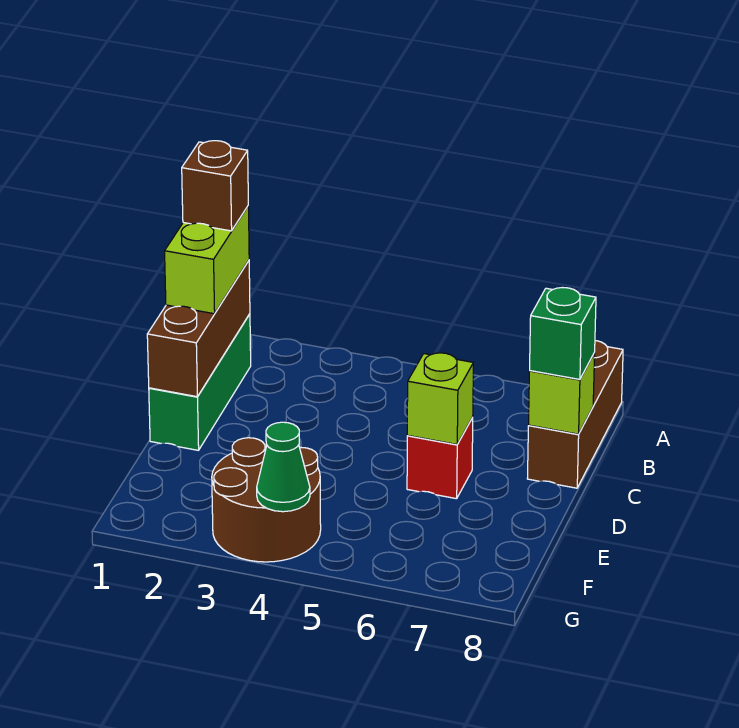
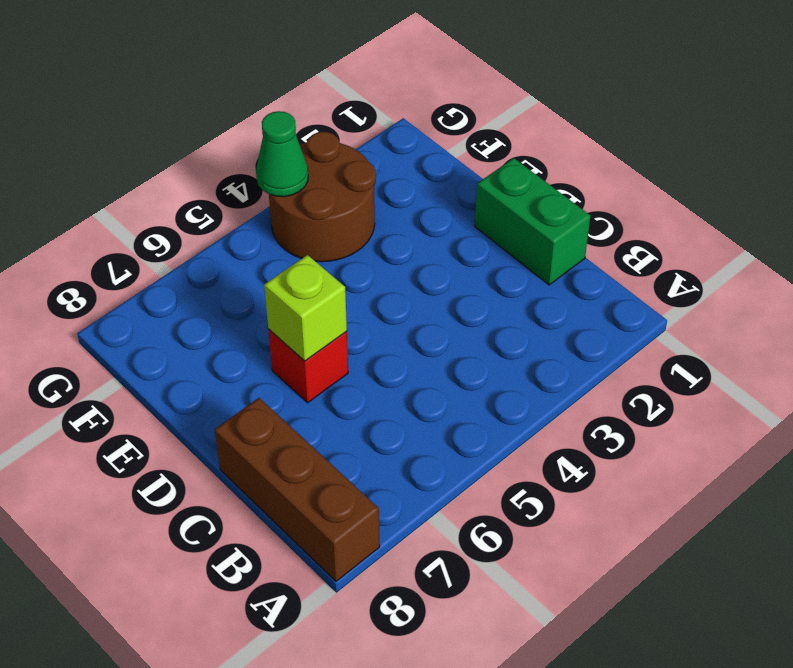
green brick C1:D1 level 1 -> green brick B1:D1 level 1
none -> brown brick B1:D1 level 2
none -> lime brick C8 level 2

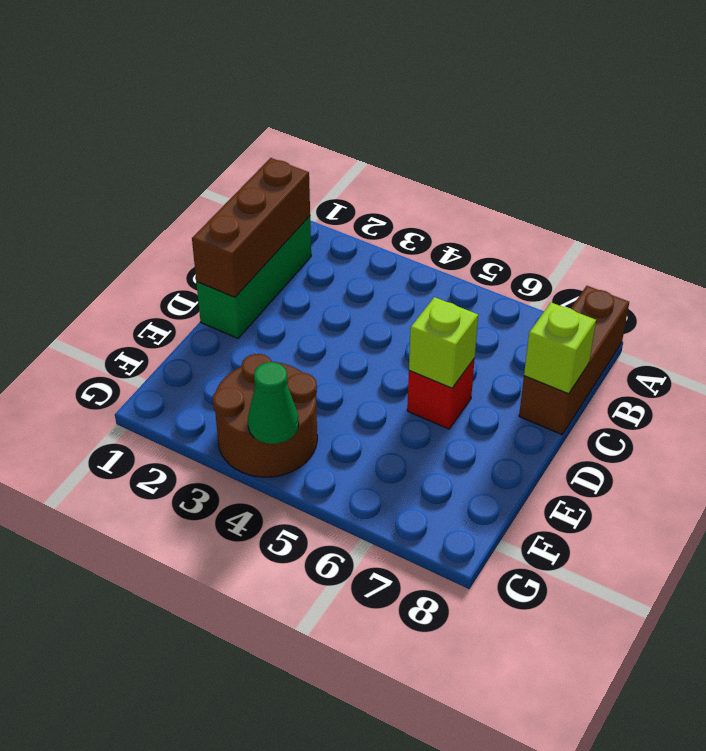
none -> lime brick B1:C1 level 3
none -> green brick C8 level 3

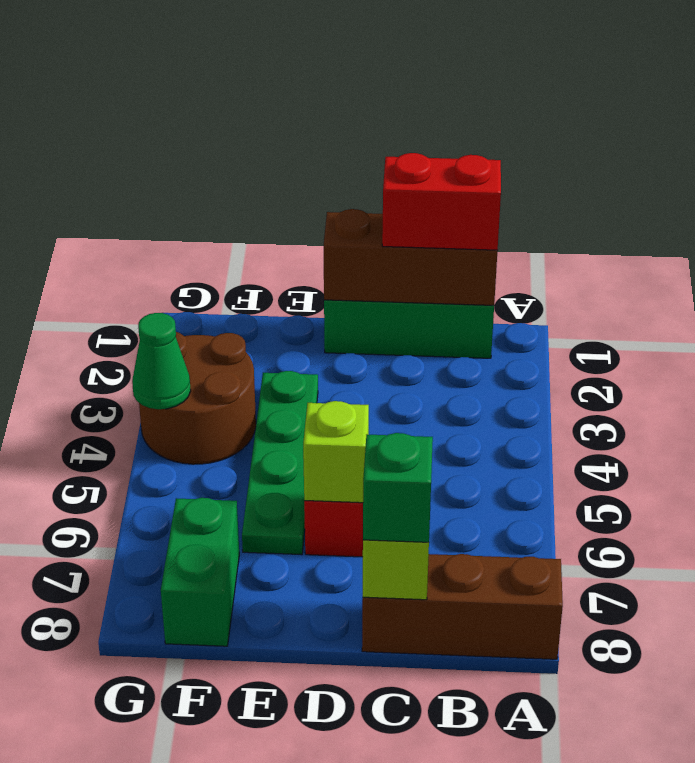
red brick B1:C1 level 3 -> lime brick B1:C1 level 3
green plate E3:E6 level 1 -> none
green brick F7:F8 level 1 -> none
none -> brown brick B1 level 4

